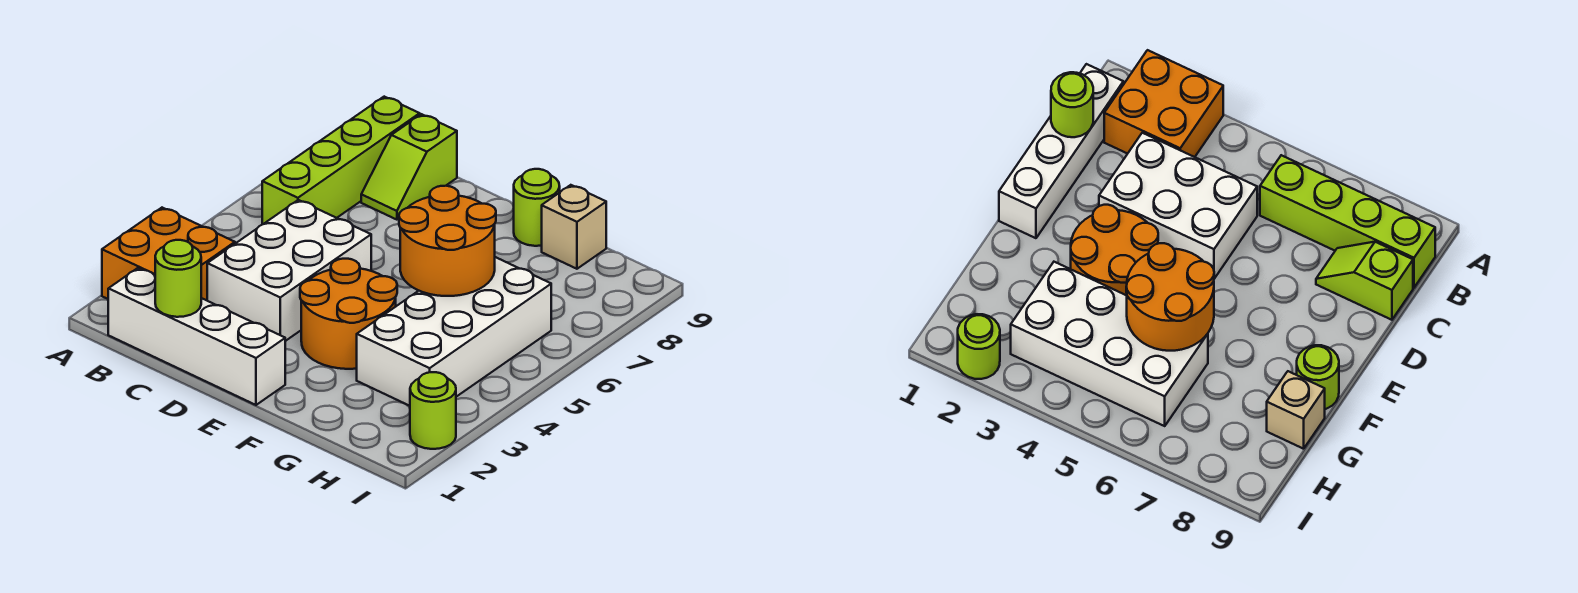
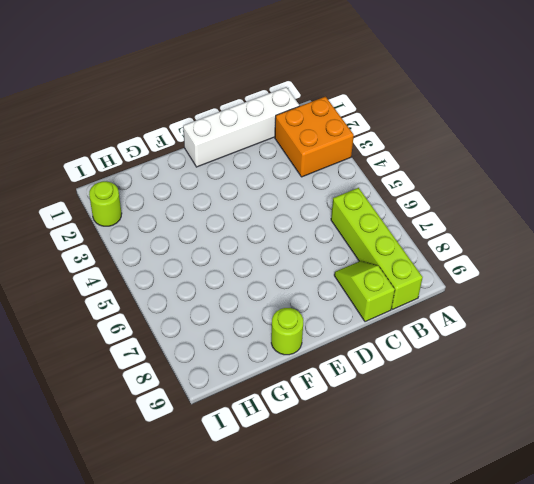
none -> white brick C3:D5 level 1
none -> orange round brick E3:F4 level 1
none -> white brick G3:H6 level 1

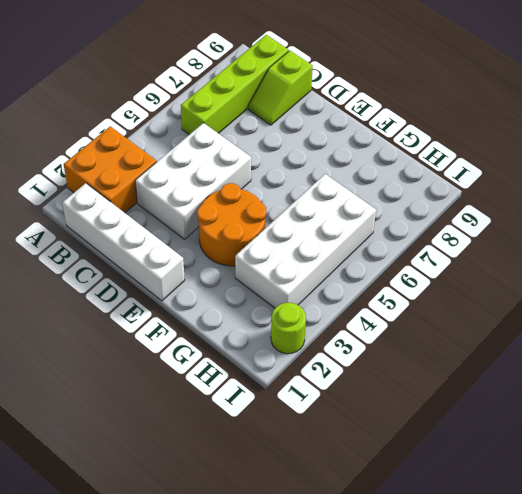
none -> lime round brick F9 level 1
none -> tan brick G9 level 1
none -> lime round brick C1 level 2

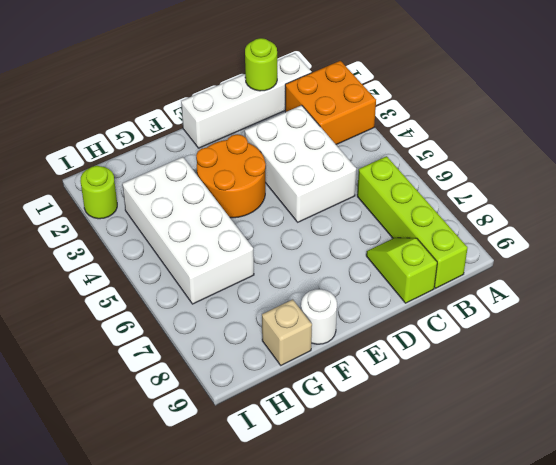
white round brick F9 level 1 -> lime round brick F9 level 1
none -> orange round brick F5:G6 level 2

